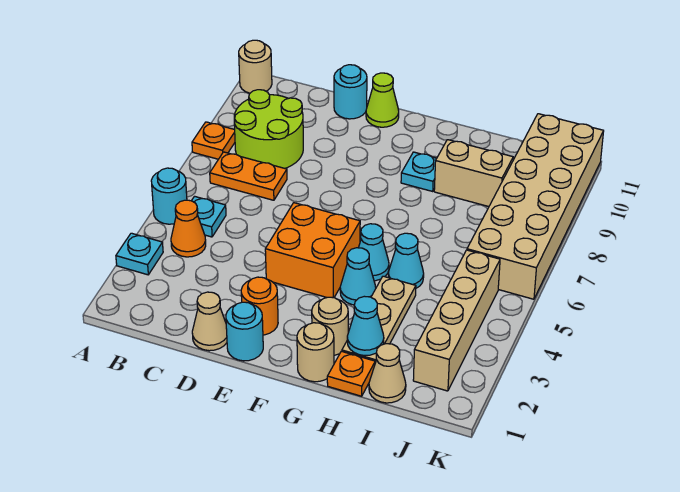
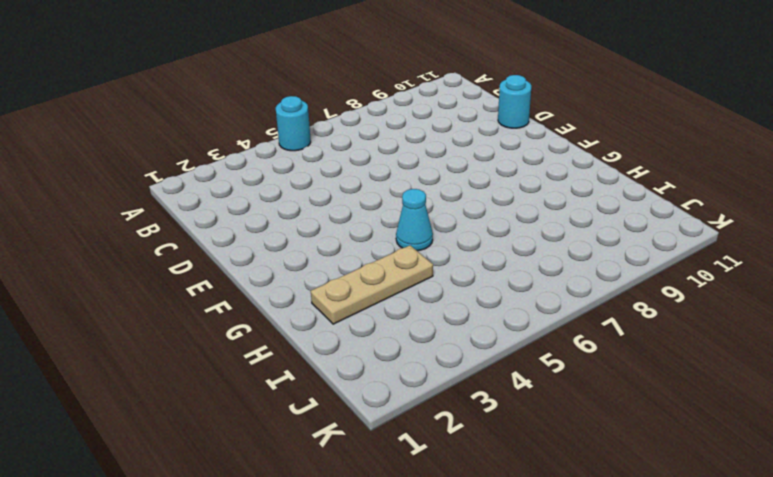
none -> cyan plate A3 level 1
none -> orange plate A8 level 1
none -> tan round brick A11 level 1

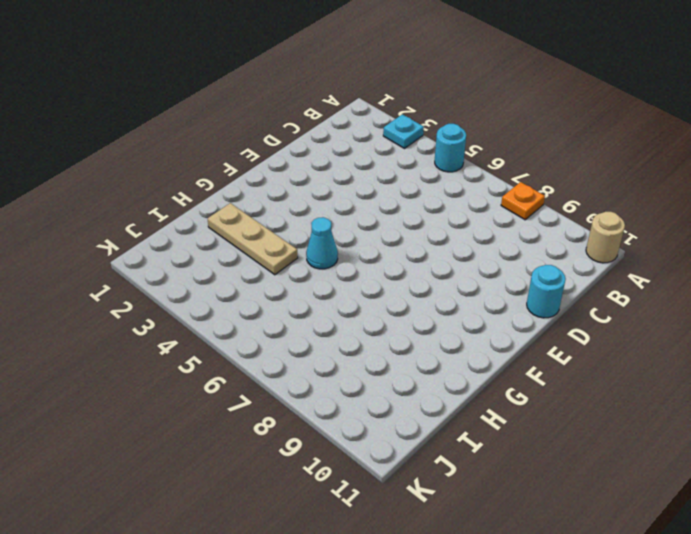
none -> orange cone B4 level 1
none -> cyan plate B5 level 1
none -> orange plate B7:C7 level 1

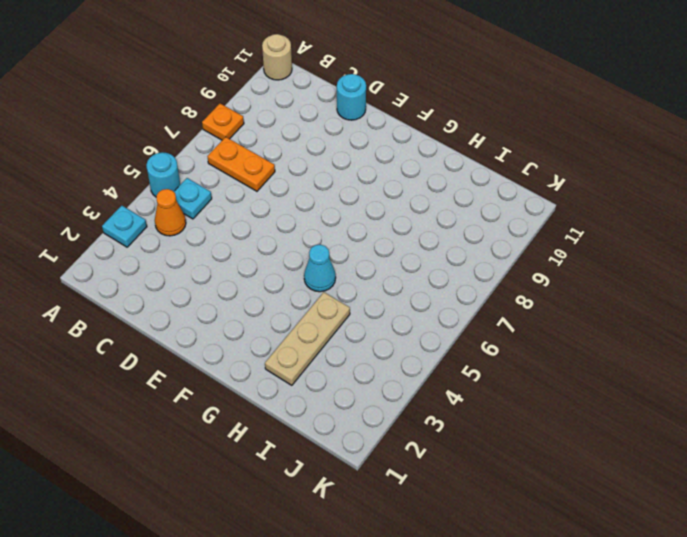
none -> lime round brick B8:C9 level 1
none -> tan cone D1 level 1
none -> cyan round brick E1 level 1

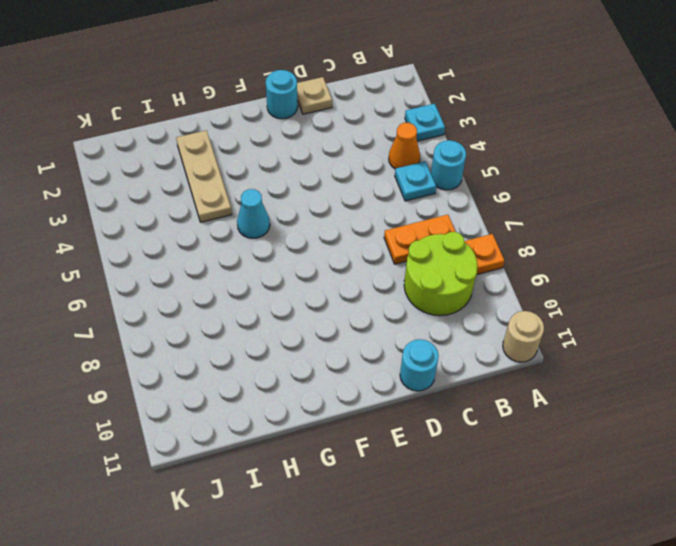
tan plate D1 level 1 -> tan cone D1 level 1
none -> orange round brick E2 level 1
none -> orange brick E4:F5 level 1
none -> lime cone E11 level 1

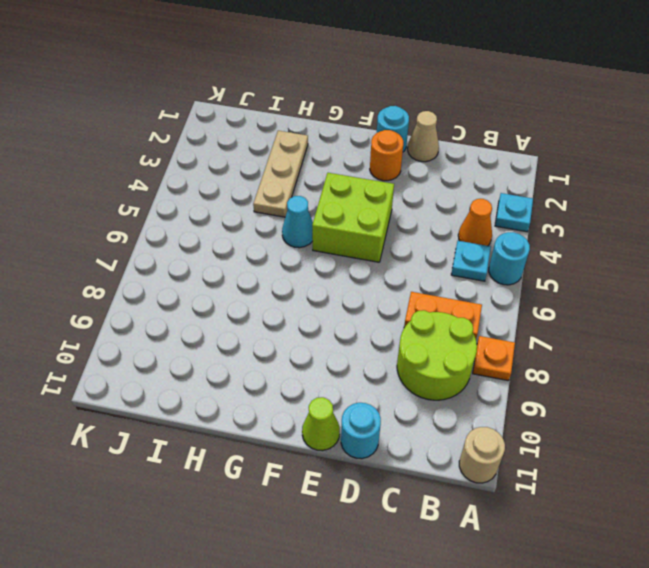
lime brick E4:F5 level 1 -> orange brick E4:F5 level 1
none -> tan round brick G1 level 1
none -> tan round brick G2 level 1
none -> cyan cone G4 level 1

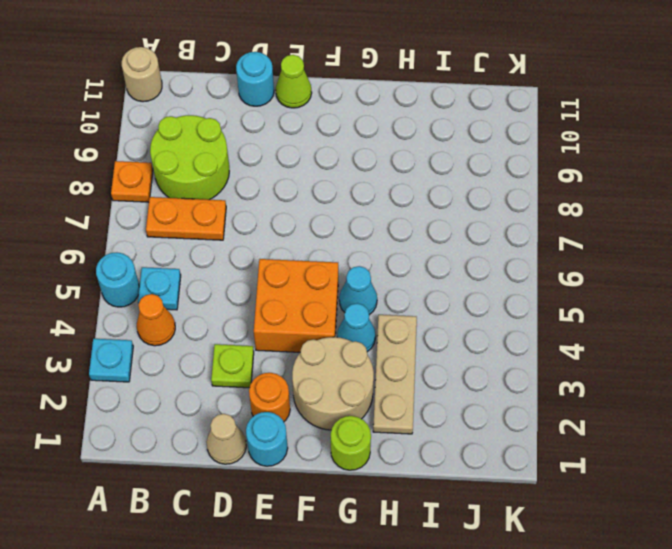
lime plate D3 level 1 -> none
tan round brick F2:G3 level 1 -> tan round brick G2 level 1
lime round brick G1 level 1 -> tan round brick G1 level 1
none -> cyan plate G9 level 1
none -> orange plate H1 level 1
none -> cyan cone H5 level 1

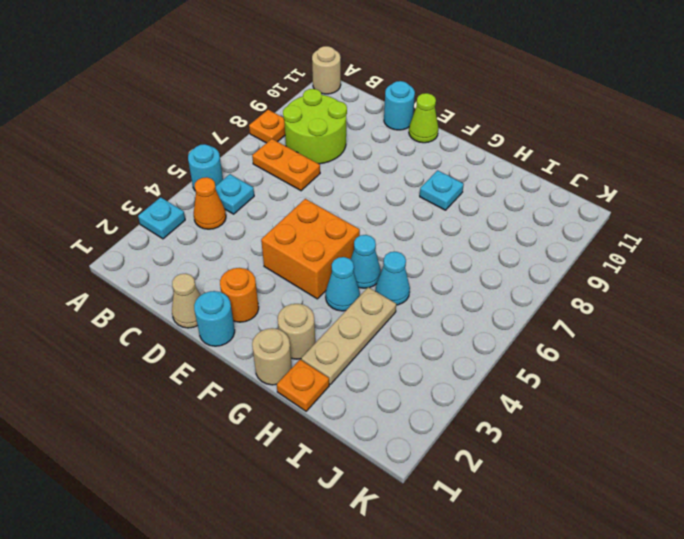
none -> tan brick H9:I9 level 1
none -> tan cone I1 level 1
none -> tan brick J2:J5 level 1

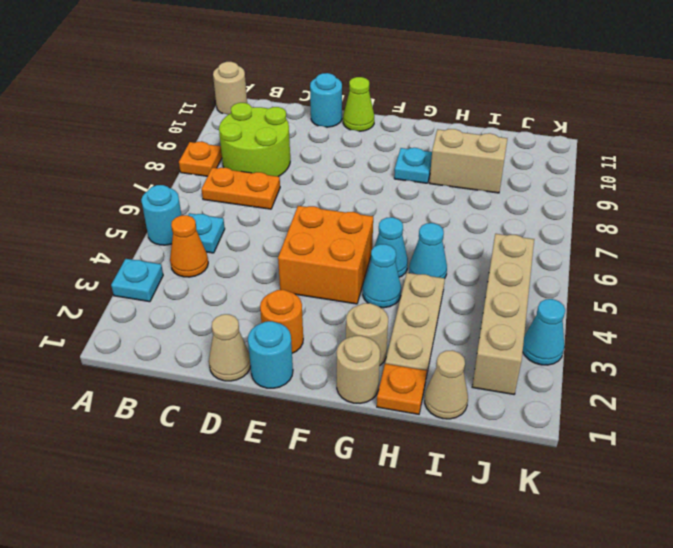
cyan cone K3 level 1 -> cyan cone H2 level 2
none -> tan brick J6:K11 level 1

